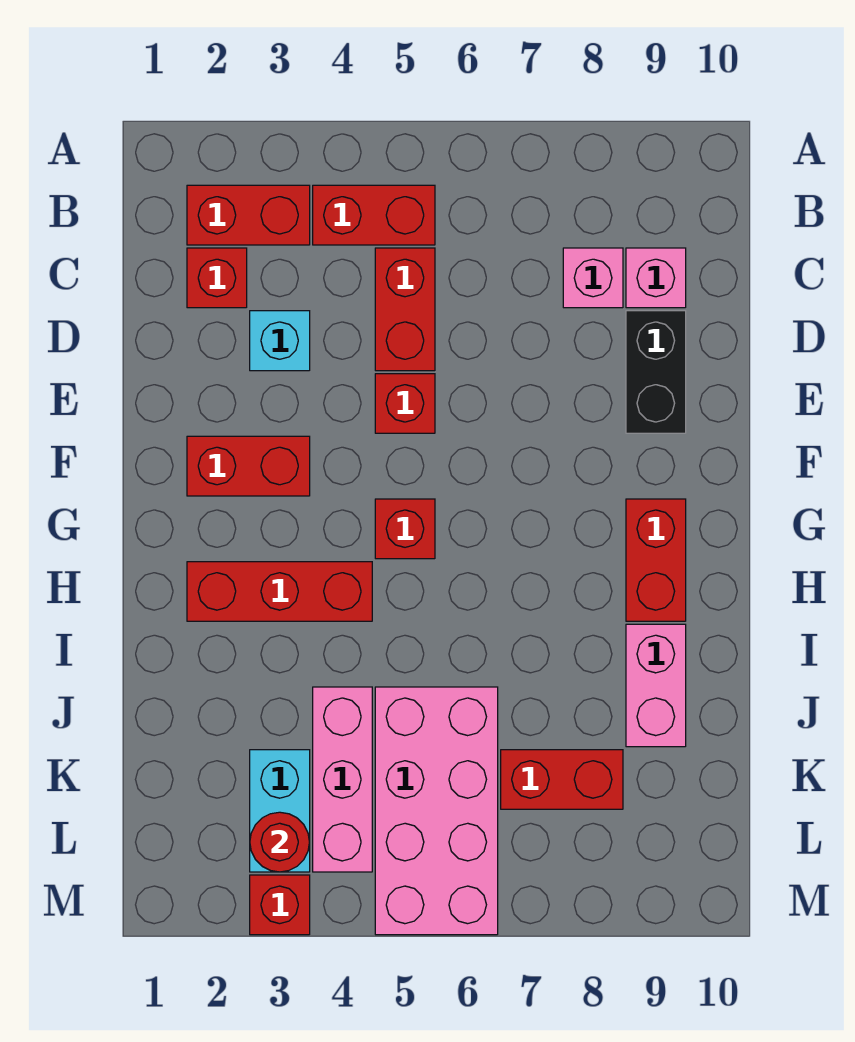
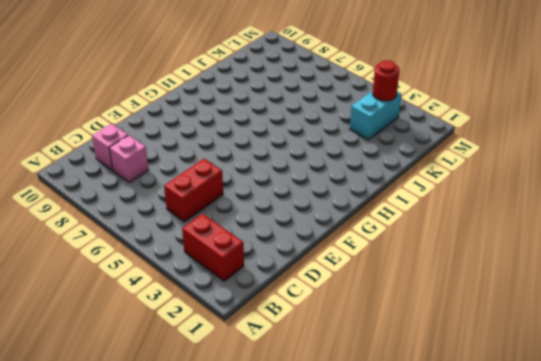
none -> red brick B4:B5 level 1
none -> red brick C2 level 1
none -> cyan brick D3 level 1

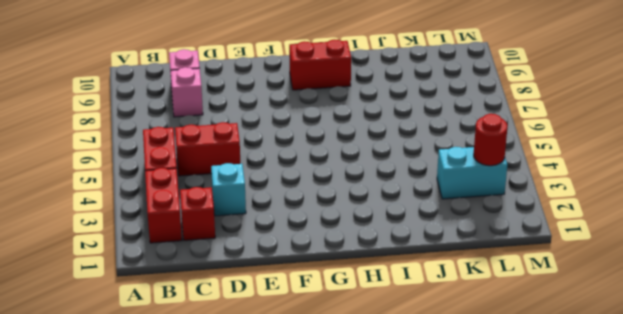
none -> black brick D9:E9 level 1
none -> red brick E5 level 1
none -> red brick F2:F3 level 1

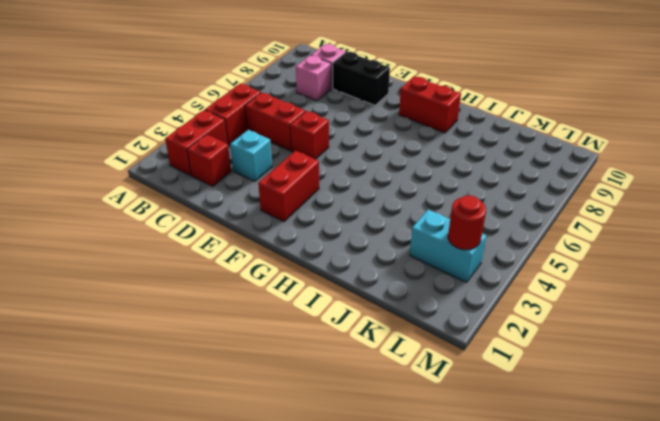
none -> red brick G5 level 1
none -> red brick H2:H4 level 1
none -> pink brick I9:J9 level 1

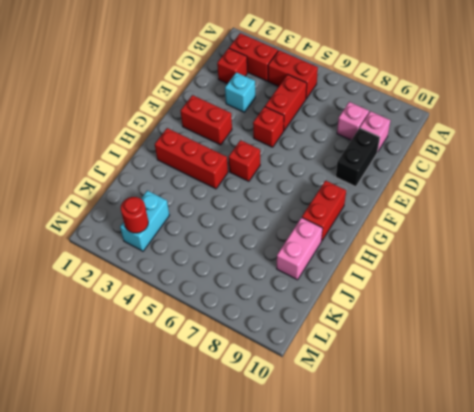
none -> pink brick J4:L4 level 1
none -> pink brick J5:M6 level 1
none -> red brick K7:K8 level 1

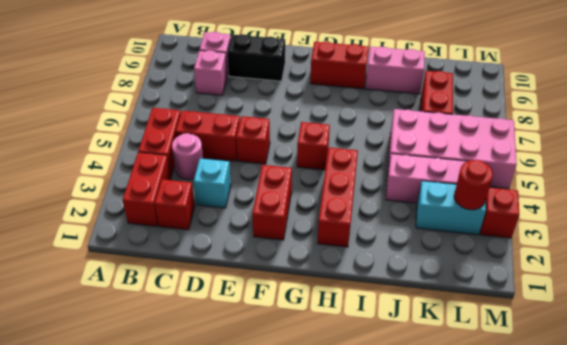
pink round brick C4 level 1 -> none

